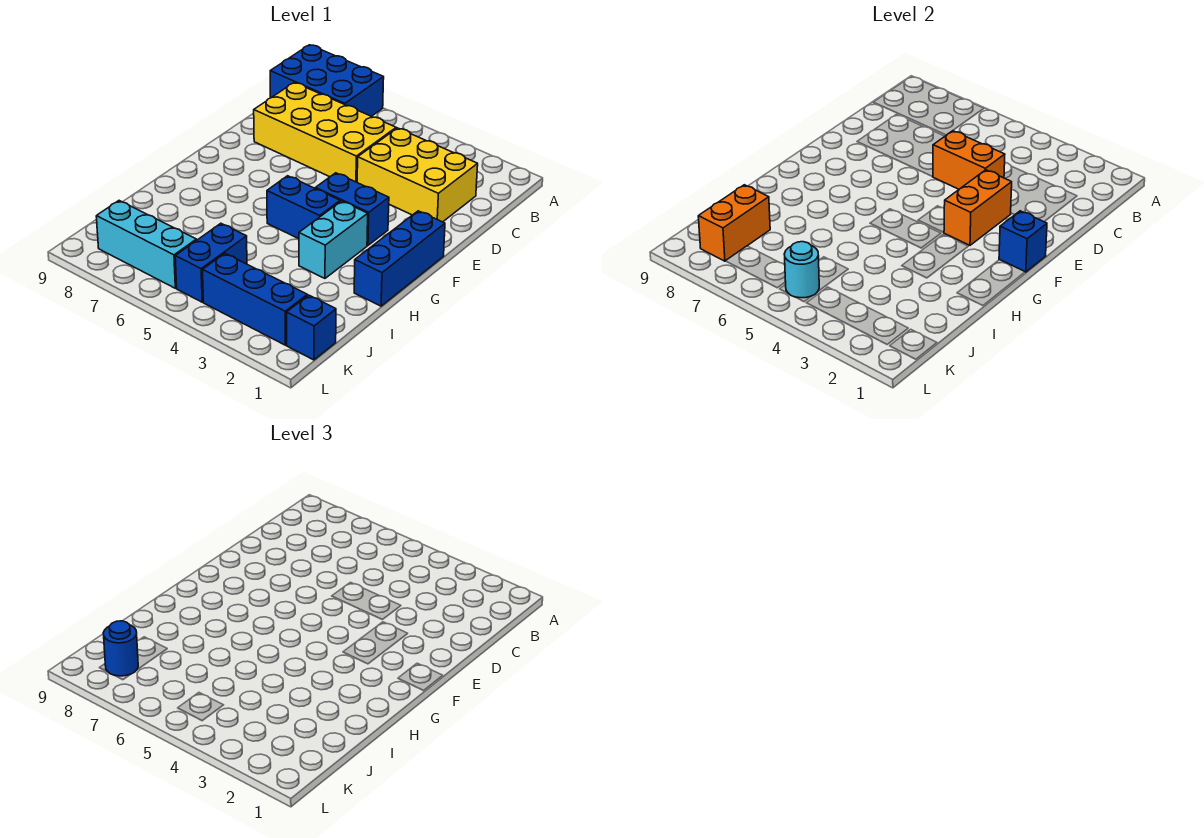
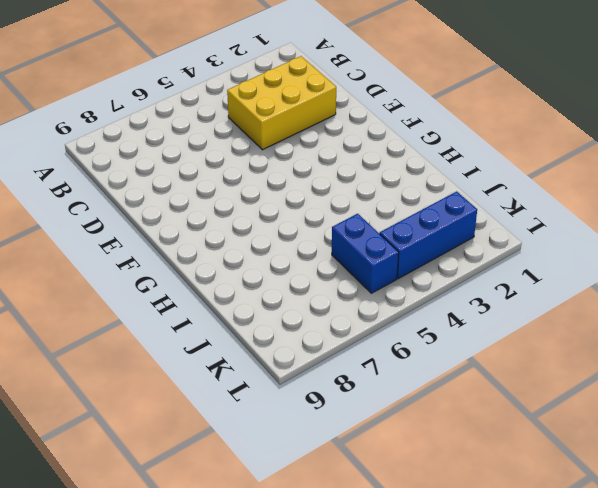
none -> blue brick A7:B9 level 1
none -> yellow brick C5:D8 level 1
none -> blue brick F1:H1 level 1

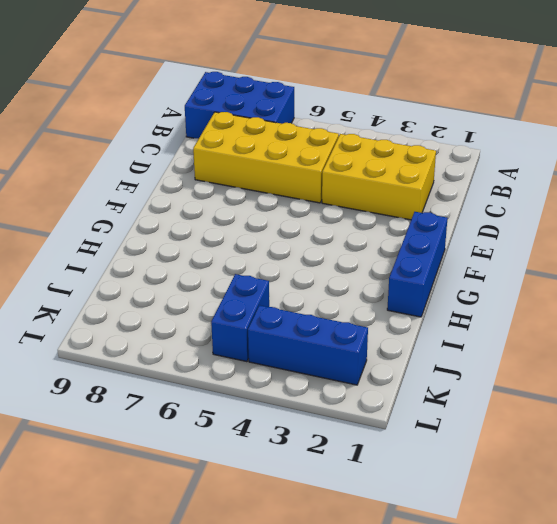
none -> blue brick F3:F4 level 1
none -> cyan brick G3:H3 level 1
none -> blue brick G4:G5 level 1

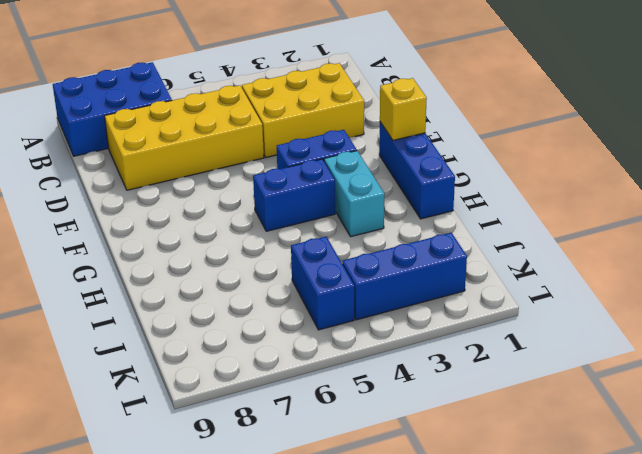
yellow brick F1 level 2 -> blue brick F1 level 2
none -> blue brick K1 level 1
none -> cyan brick K6:K8 level 1
none -> orange brick D4:D5 level 2

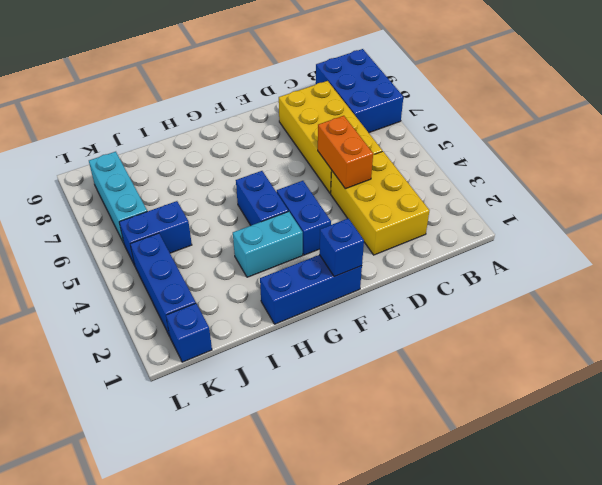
none -> orange brick E3:F3 level 2
none -> orange brick J8:K8 level 2
none -> cyan round brick K5 level 2

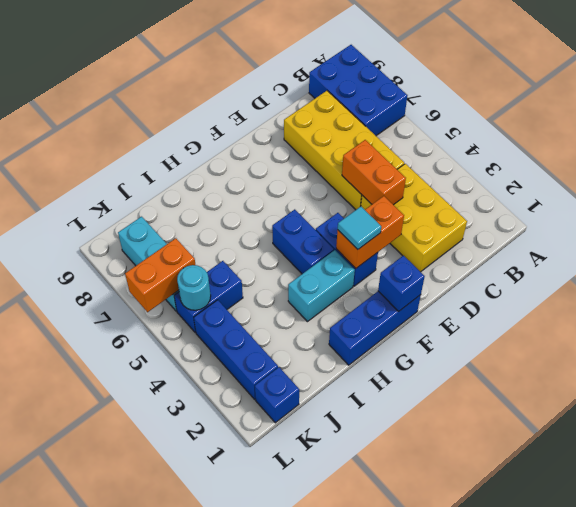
cyan tile F3 level 3 -> none
orange brick K6:L6 level 2 -> orange brick J8:K8 level 2
none -> blue round brick K8 level 3

